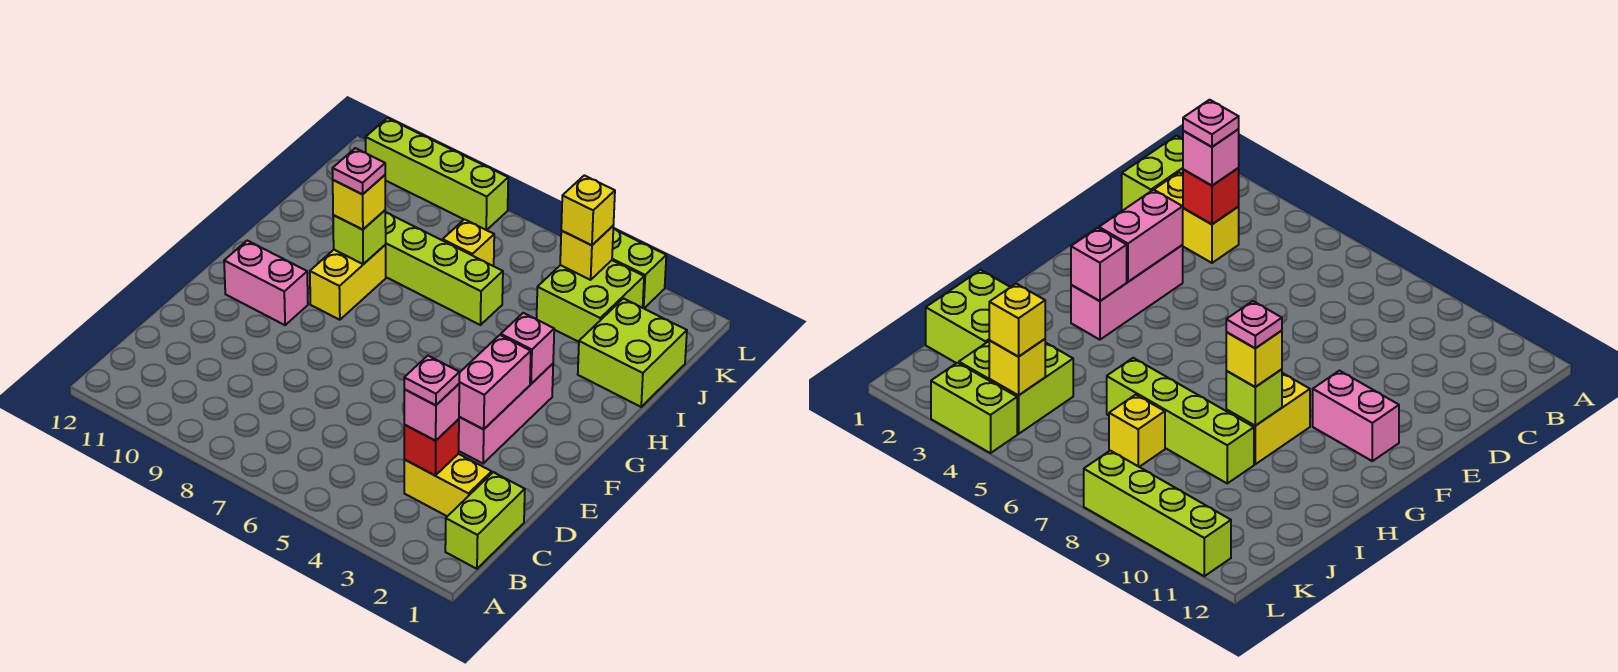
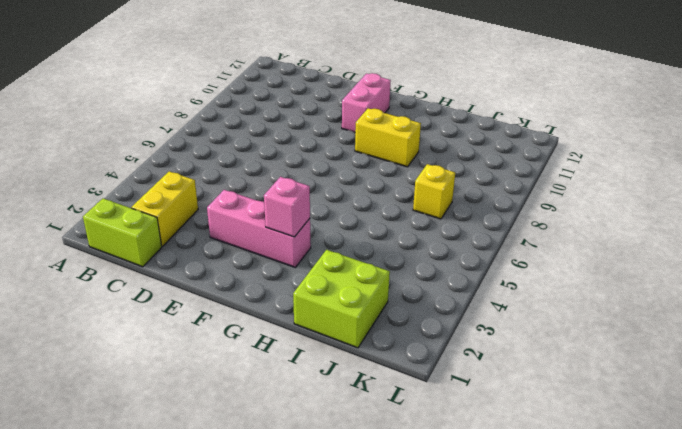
none -> lime brick I6:I9 level 1
none -> lime brick J3:K4 level 1
none -> lime brick L3:L4 level 1

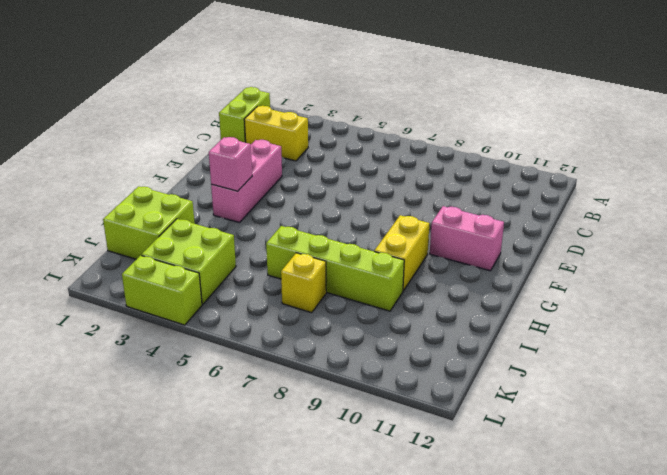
none -> lime brick L8:L11 level 1
none -> red brick C3 level 2
none -> pink brick E3:F3 level 2

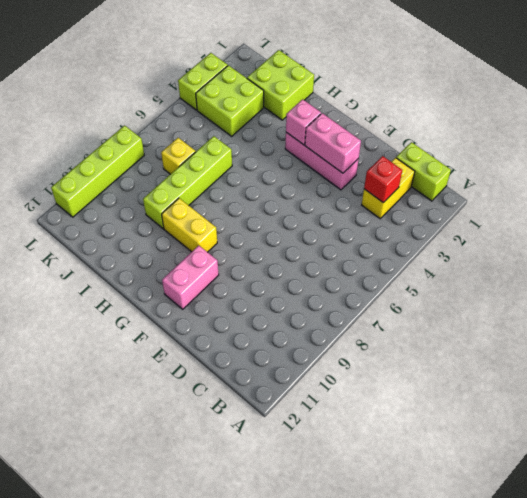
none -> lime brick H9 level 2
none -> yellow brick K4 level 2
none -> pink brick C3 level 3

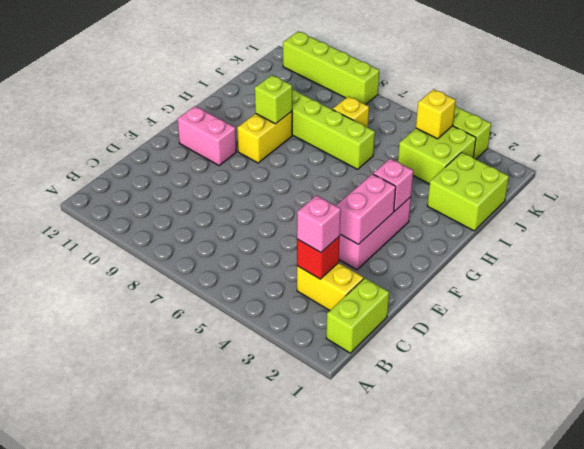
none -> yellow brick H9 level 3
none -> yellow brick K4 level 3
none -> pink plate C3 level 4

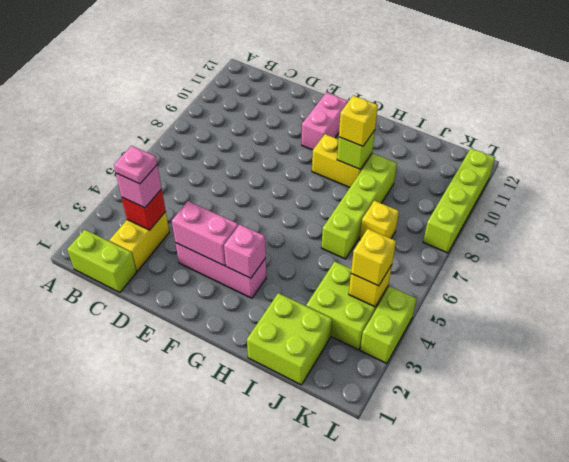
none -> pink plate H9 level 4

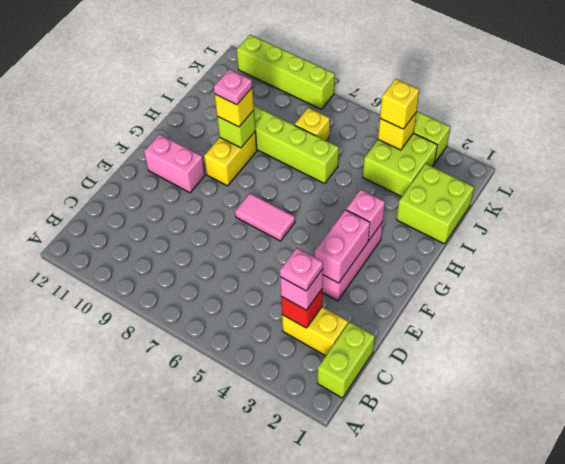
pink tile F6:F7 level 1 -> none

